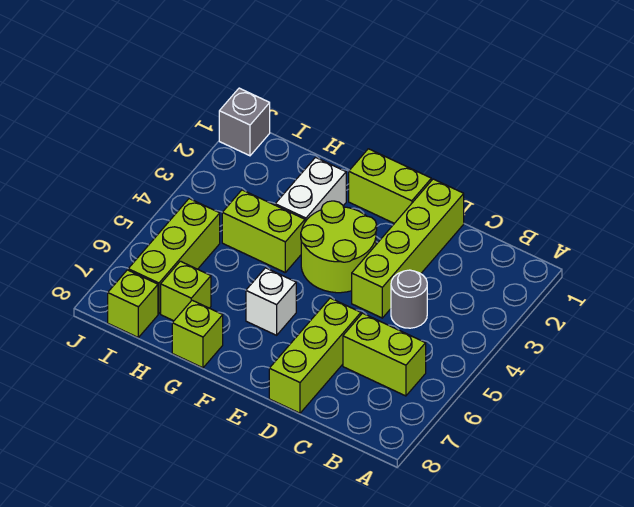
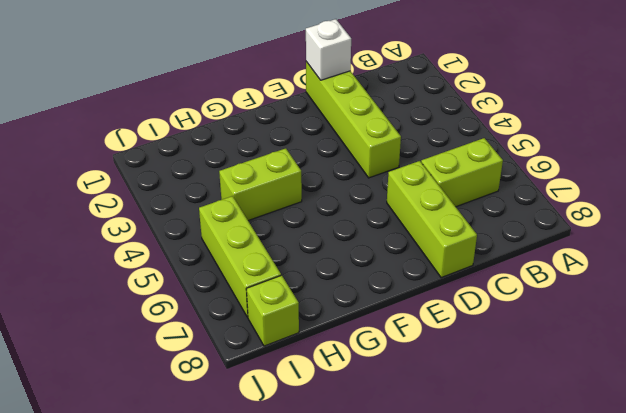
white brick D1 level 2 -> white brick F6 level 1
none -> grey round brick C4 level 1
none -> lime brick E1:F1 level 1
none -> lime round brick E3:F4 level 1

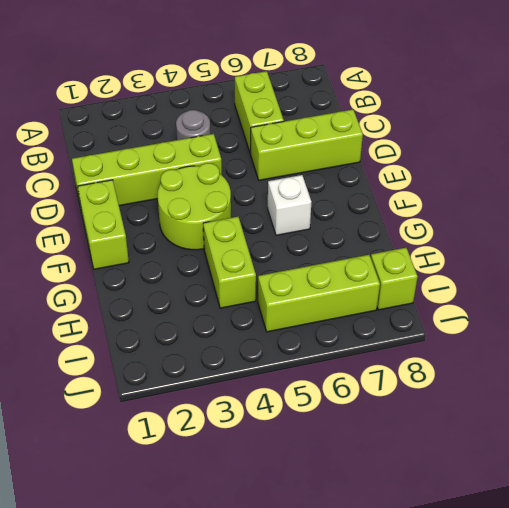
none -> white brick G2:G3 level 1
none -> lime brick G8 level 1
none -> lime brick H7 level 1

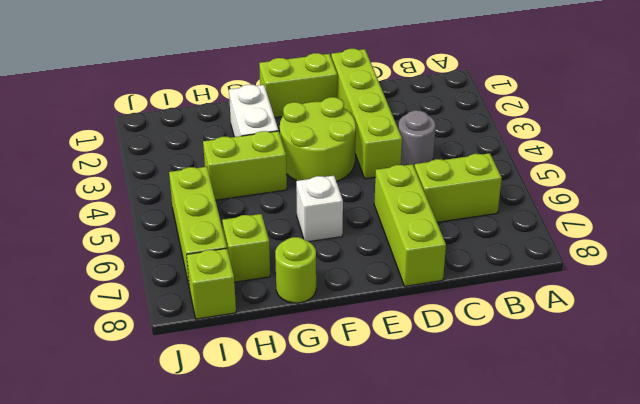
lime round brick G8 level 1 -> lime brick G8 level 1
none -> grey brick J1 level 1

